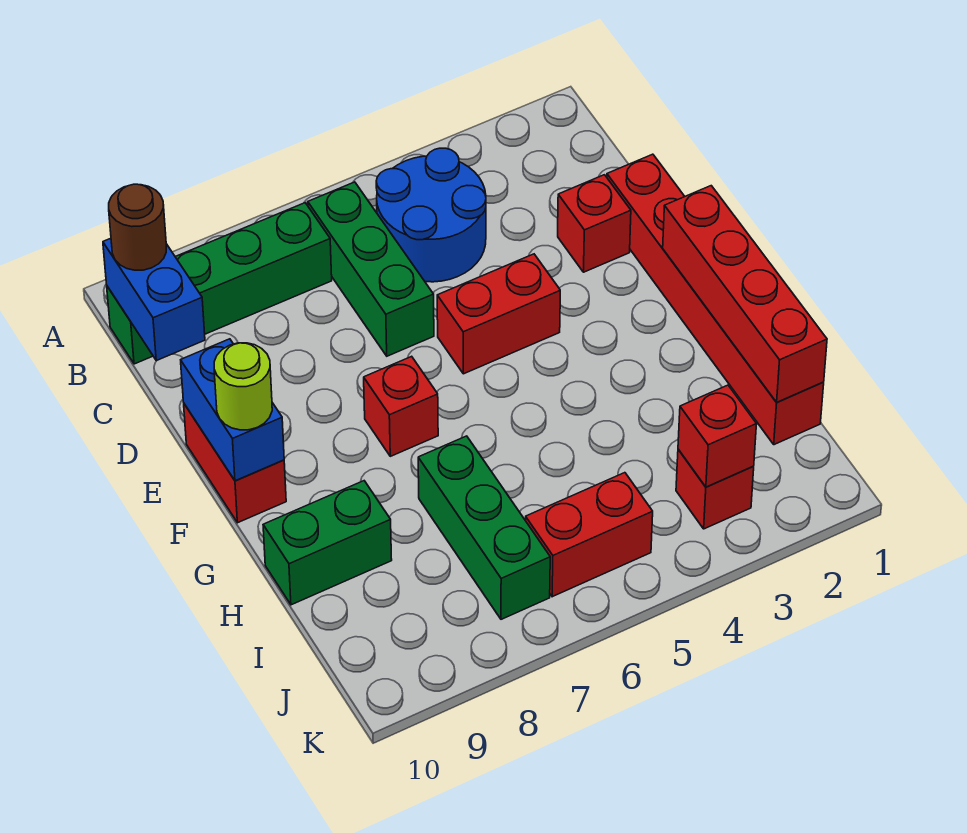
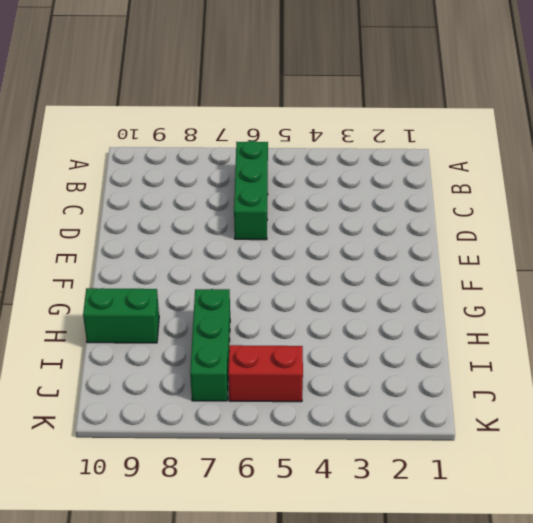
none -> blue round brick B4:C5 level 1
none -> green brick B7:B10 level 1
none -> red brick D1:I1 level 1

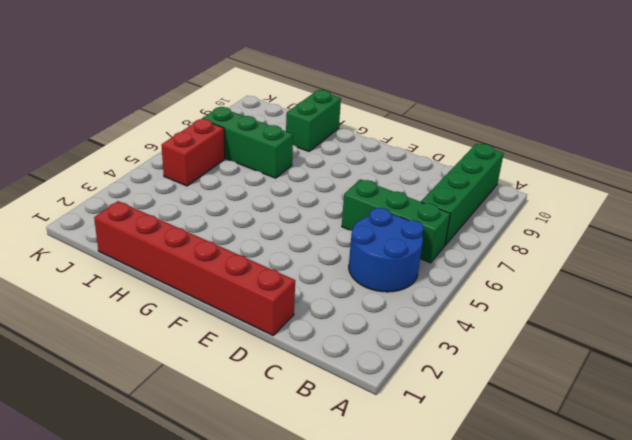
none -> red brick D2 level 1
none -> red brick E4:E5 level 1
none -> red brick E10:F10 level 1

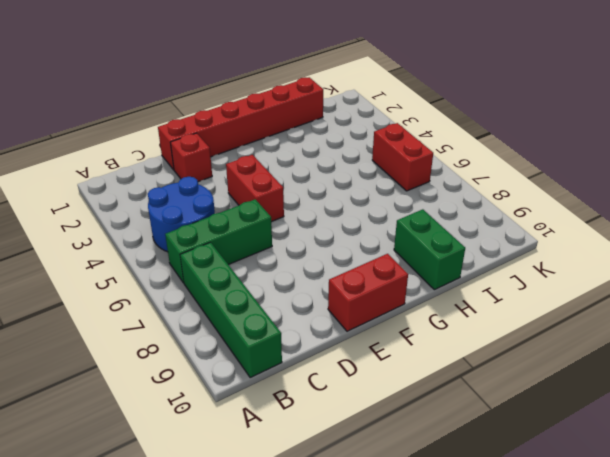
none -> red brick F7 level 1
none -> green brick H7:J7 level 1
none -> red brick J3 level 1

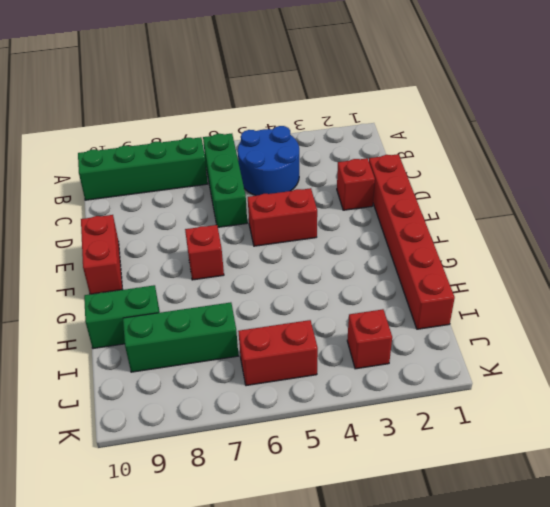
green brick I7:I9 level 1 -> green brick H7:J7 level 1
none -> blue brick B10:C10 level 2
none -> blue brick E10:F10 level 2
none -> red brick F1:I1 level 2

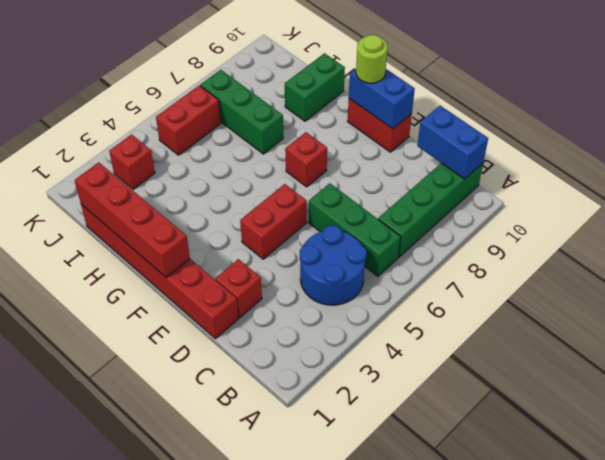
none -> red brick J3 level 2
none -> brown round brick B10 level 3

